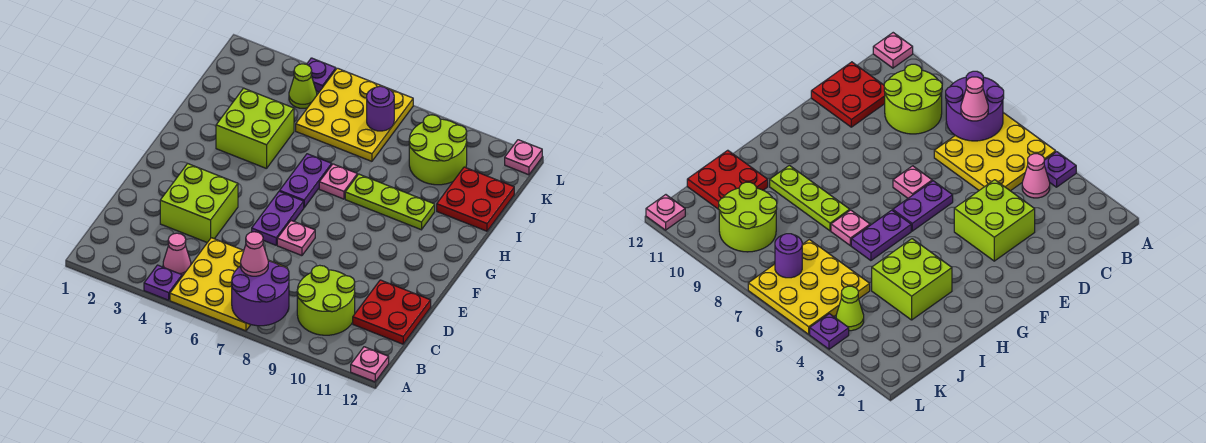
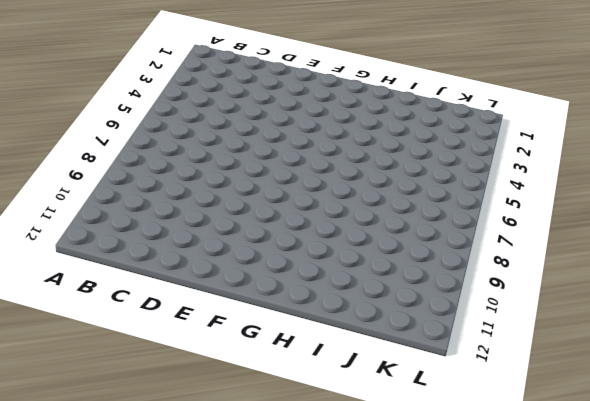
none -> purple plate A4 level 1
none -> yellow plate A5:C7 level 1
none -> pink plate A12 level 1

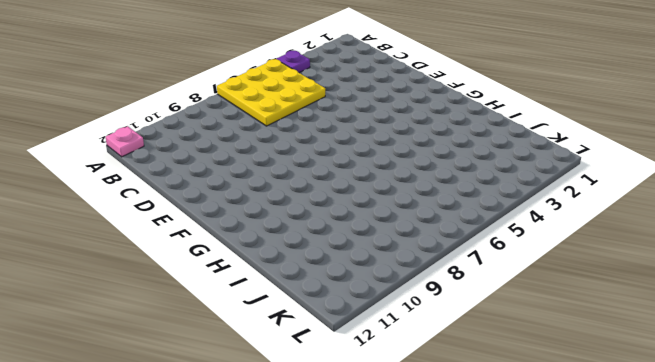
none -> pink cone B4 level 1
none -> lime round brick B9:C10 level 1
none -> red plate C11:D12 level 1

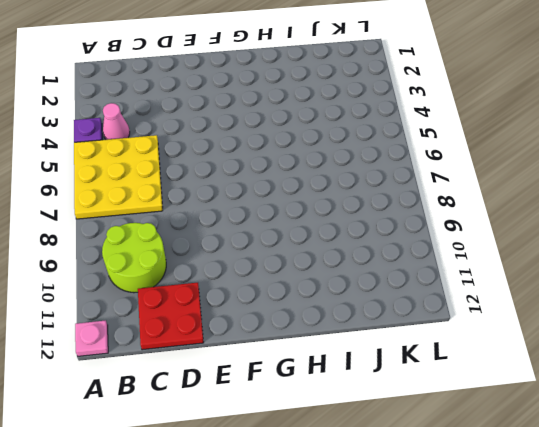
none -> lime brick D3:E4 level 1
none -> purple plate E6:F6 level 1
none -> pink plate E7 level 1

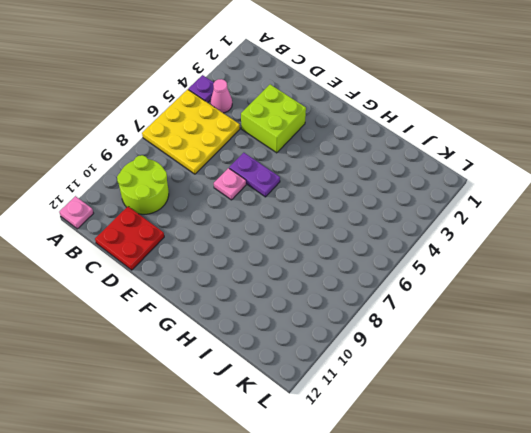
none -> purple plate G6:H6 level 1
none -> lime brick H3:I4 level 1
none -> pink plate H7 level 1

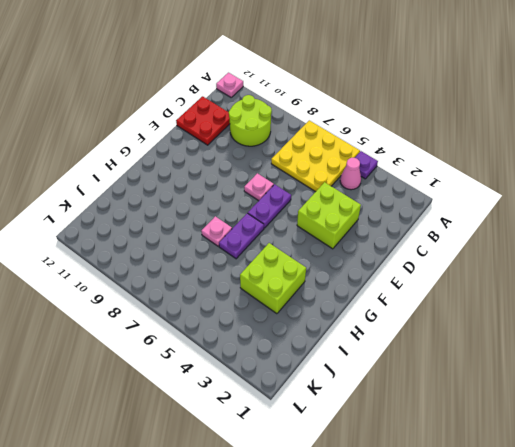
none -> lime plate H8:H10 level 1
none -> red plate I11:J12 level 1
none -> yellow plate J5:L7 level 1

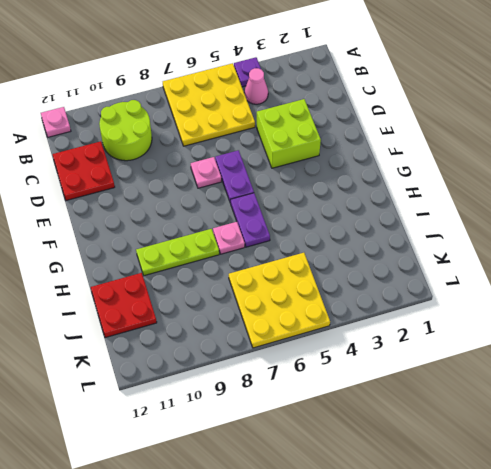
none -> lime brick H3:I4 level 1
none -> lime round brick J9:K10 level 1
none -> lime cone K4 level 1

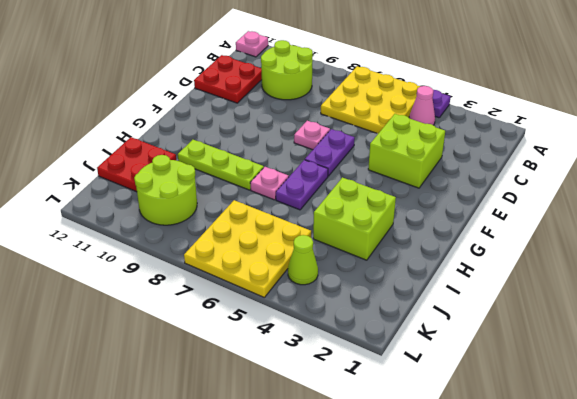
none -> purple plate L4 level 1
none -> pink plate L12 level 1
none -> purple round brick A7:B8 level 2

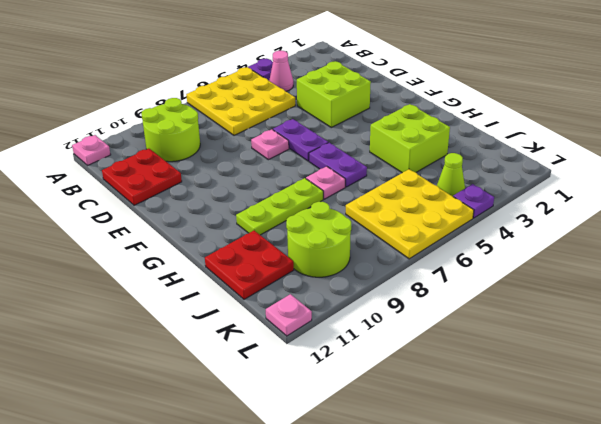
none -> purple round brick A7:B8 level 2
none -> purple round brick K7 level 2
none -> pink cone B7 level 3

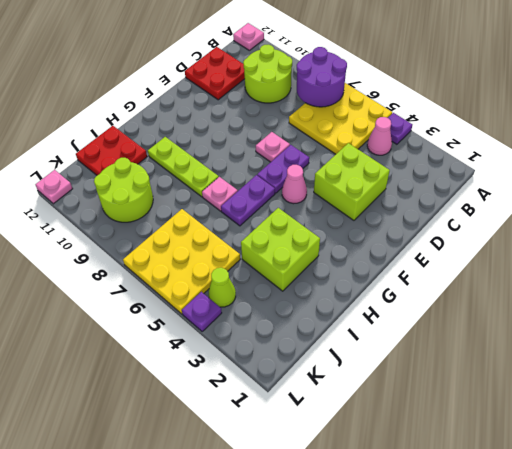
pink cone F5 level 1 -> pink cone B7 level 3
none -> purple round brick K7 level 2

